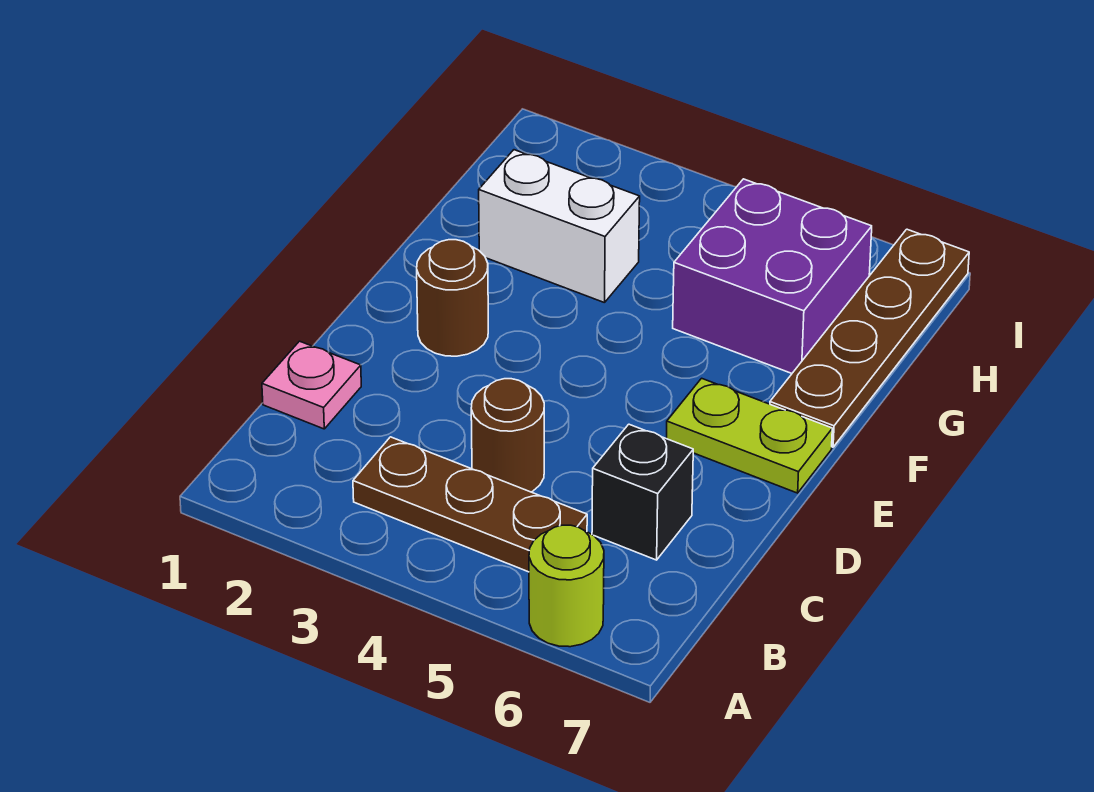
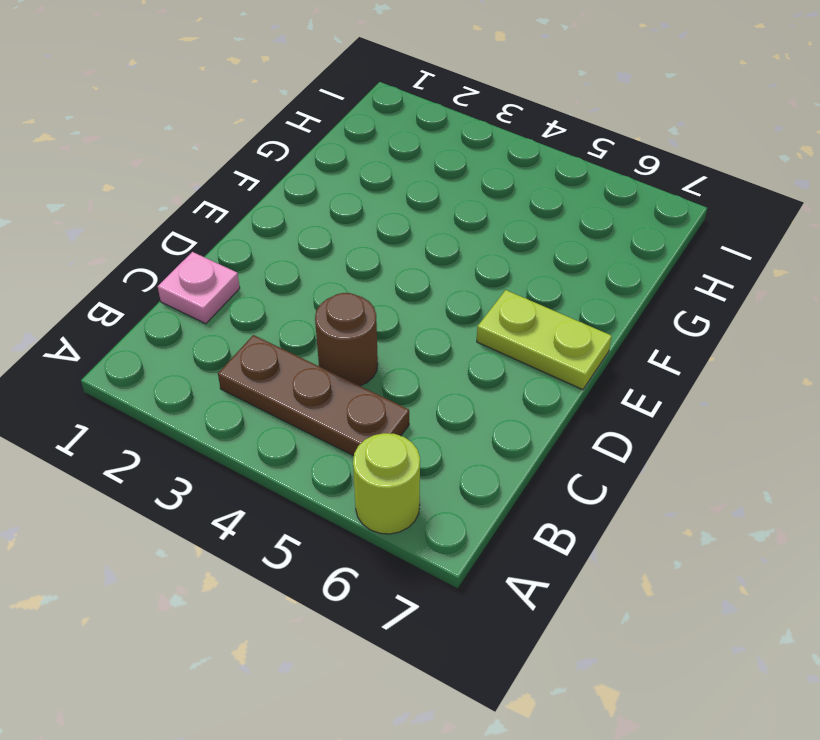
none -> black brick C6 level 1
none -> brown round brick E2 level 1

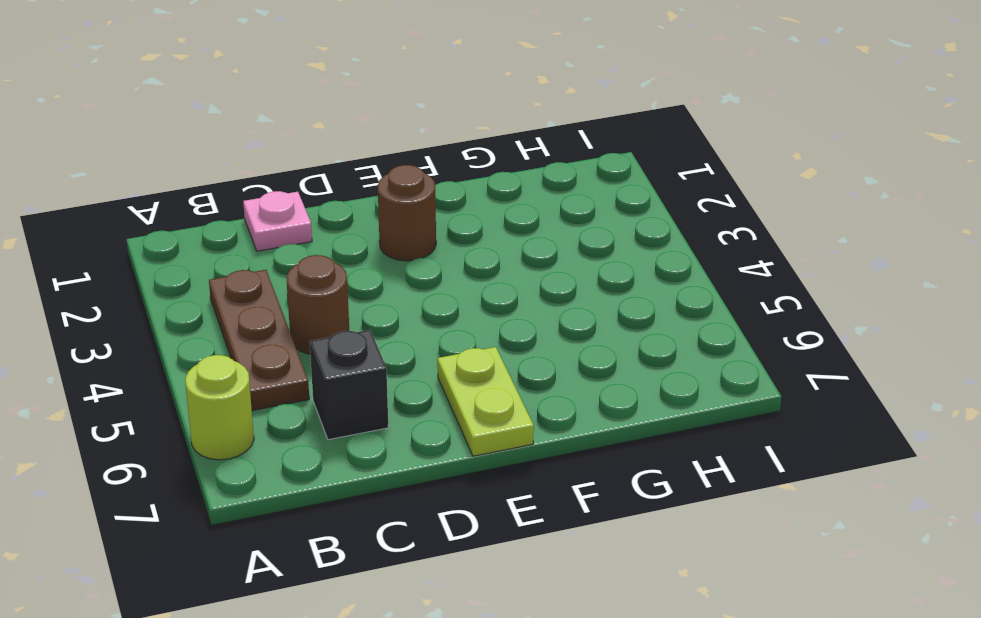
none -> brown plate F7:I7 level 1
none -> white brick G2:G3 level 1

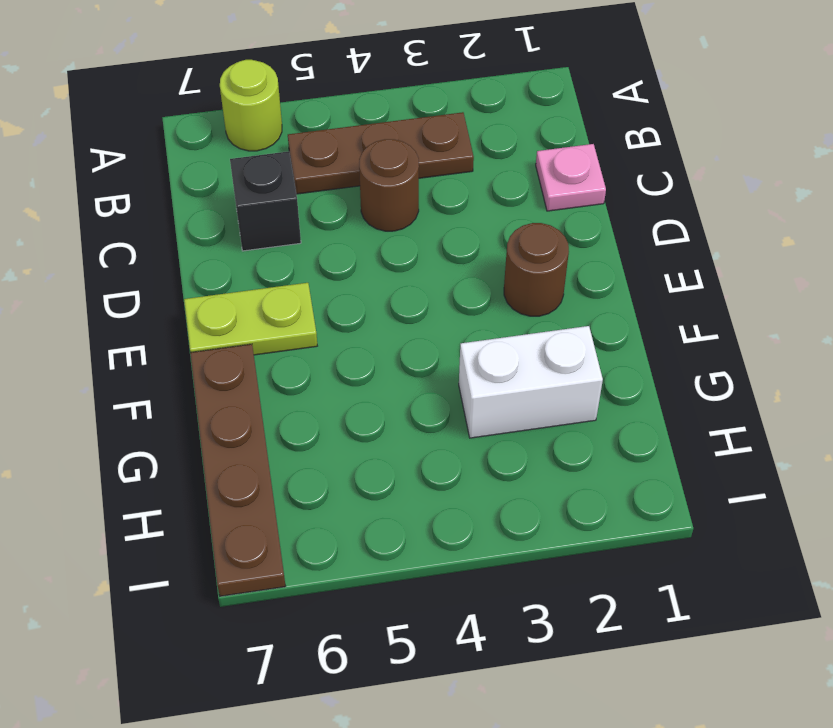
none -> purple brick G5:H6 level 1

